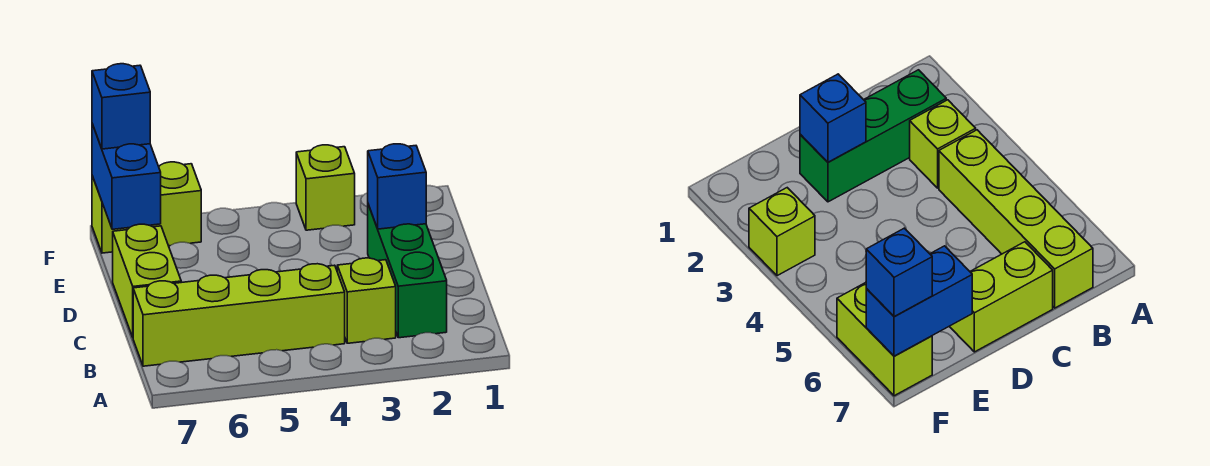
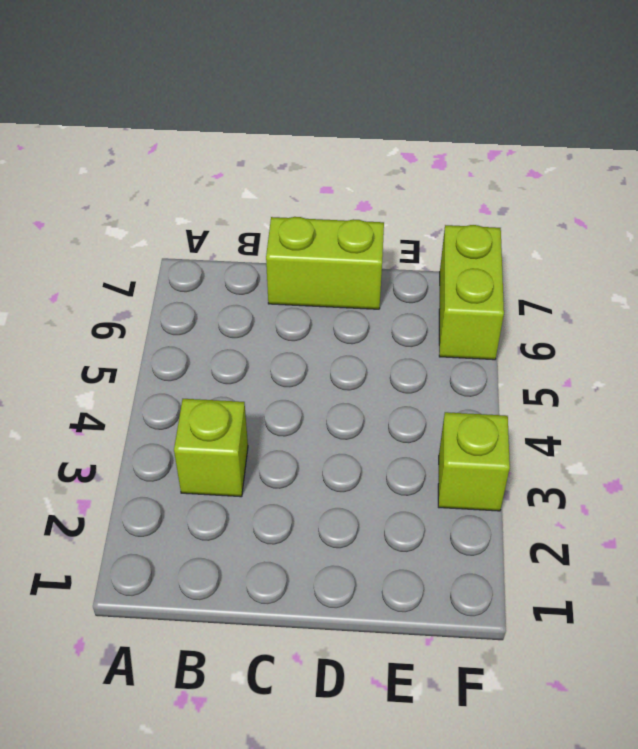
none -> green brick B2:D2 level 1
none -> lime brick B4:B7 level 1

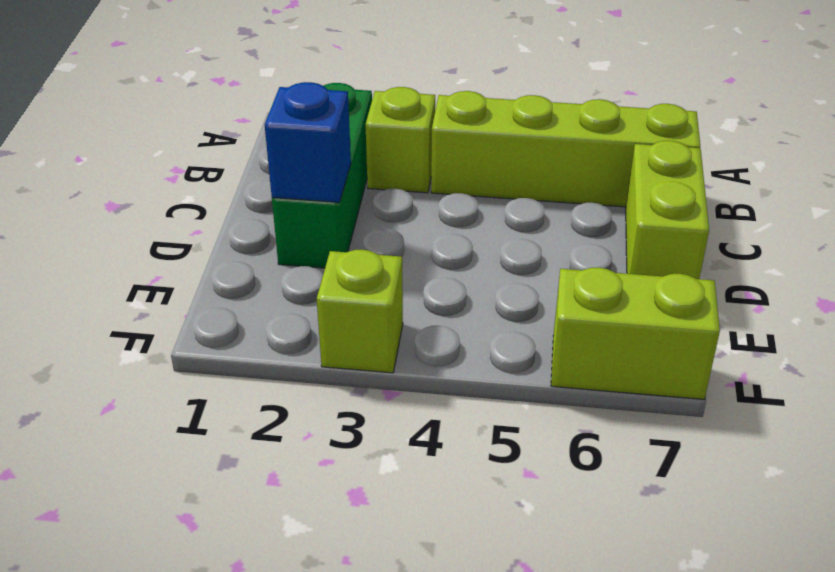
none -> blue brick E7:F7 level 2
none -> blue brick F7 level 3

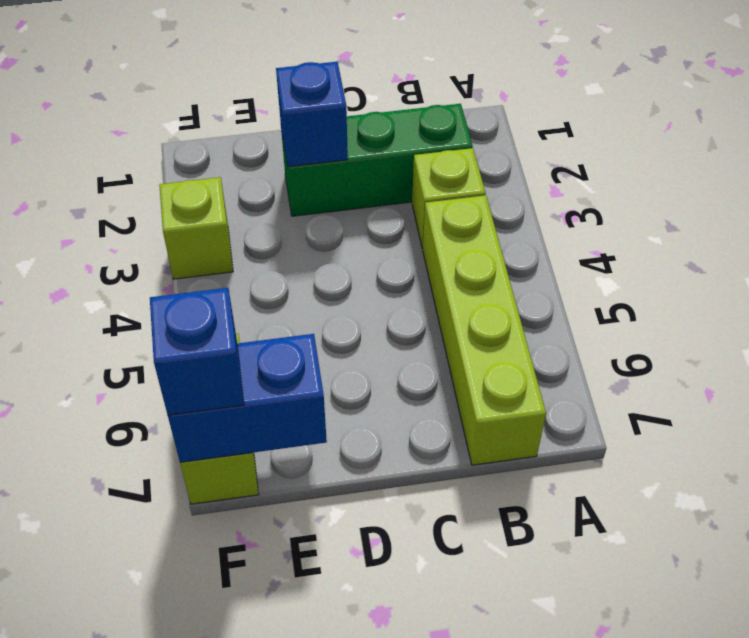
none -> lime brick C7:D7 level 1

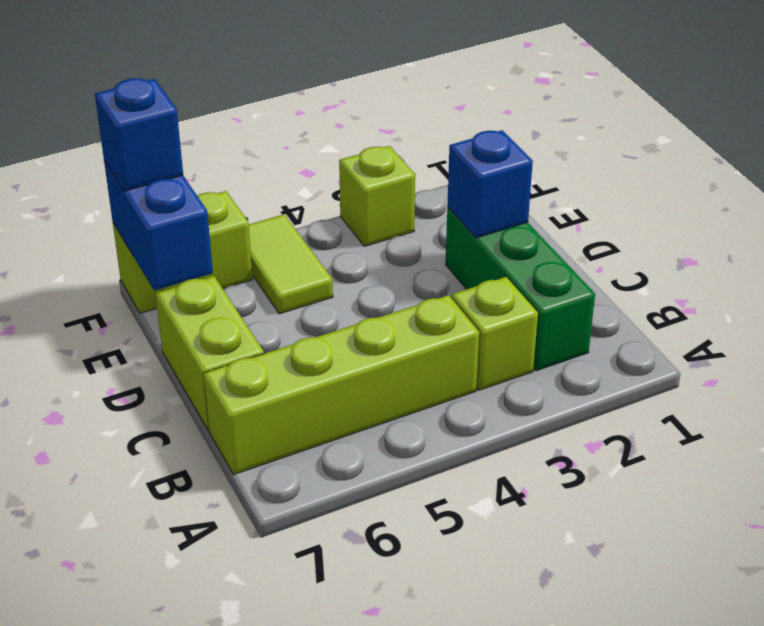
lime tile E5:F5 level 1 -> none

